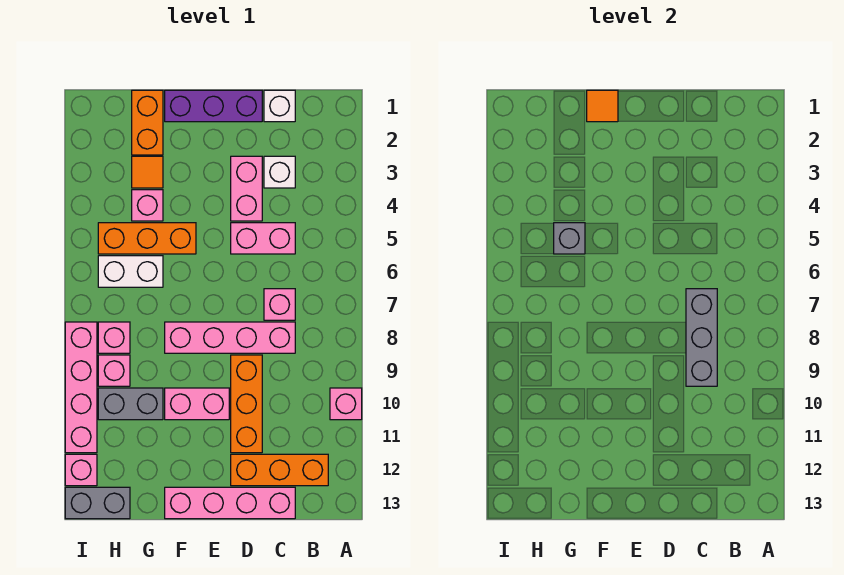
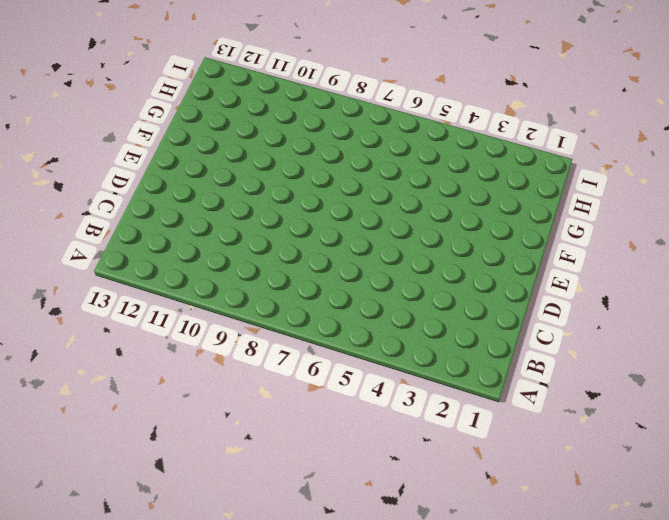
none -> pink brick A10 level 1
none -> orange brick B12:D12 level 1
none -> white brick C1 level 1

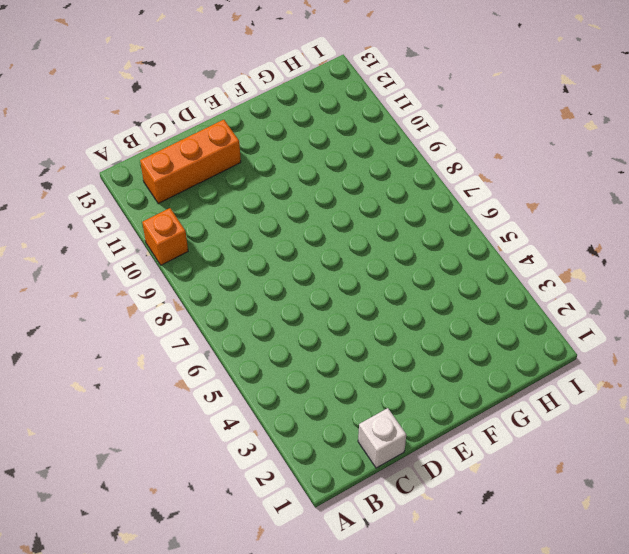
orange brick A10 level 1 -> pink brick A10 level 1
none -> white brick C3 level 1
none -> pink brick C5:D5 level 1
none -> pink brick C7 level 1

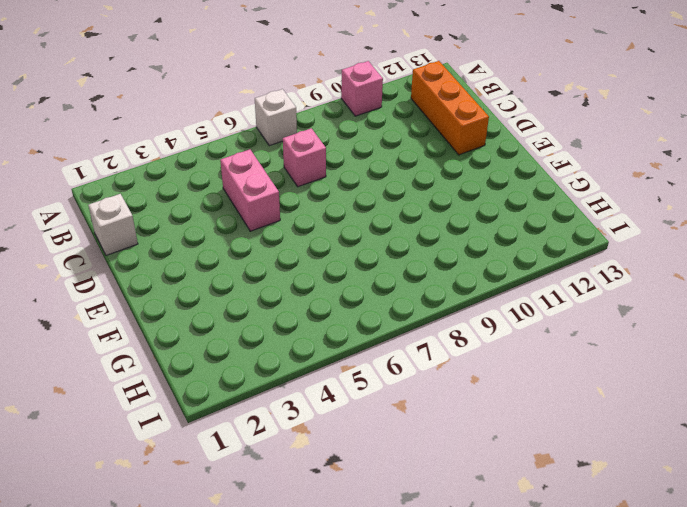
white brick A7 level 1 -> white brick C3 level 1
none -> pink brick C8:F8 level 1
none -> pink brick C13:F13 level 1
none -> purple brick D1:F1 level 1

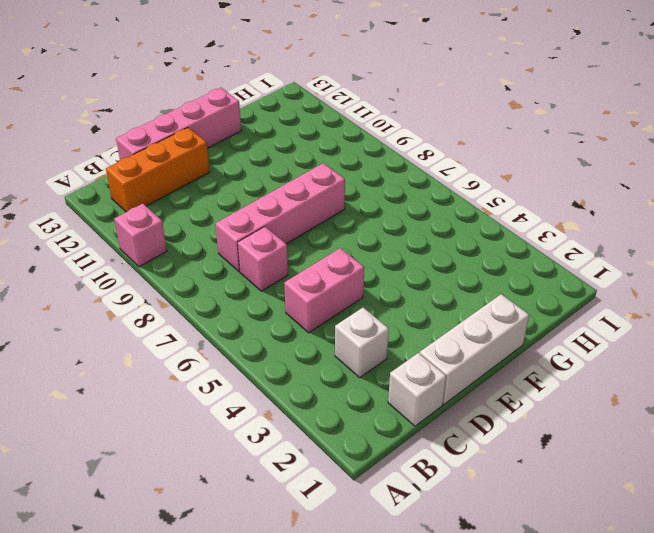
white brick D1:F1 level 1 -> purple brick D1:F1 level 1
none -> pink brick D3:D4 level 1
none -> orange brick D9:D11 level 1
none -> pink brick E10:F10 level 1

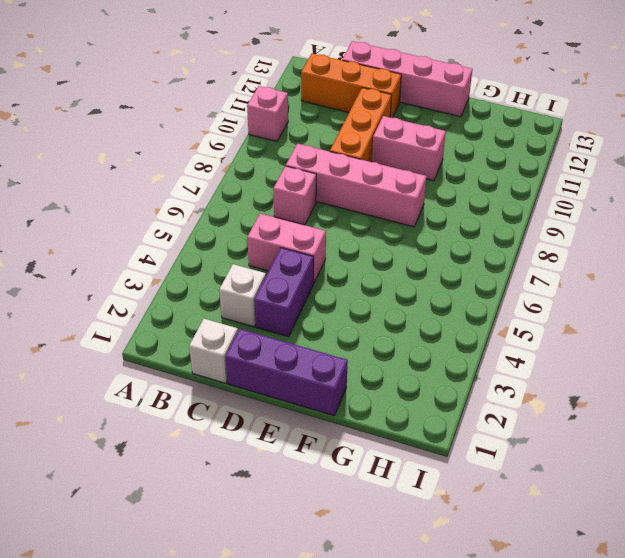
purple brick D3:D4 level 1 -> pink brick D3:D4 level 1
none -> orange brick F5:H5 level 1
none -> orange brick G1:G2 level 1
none -> orange tile G3 level 1

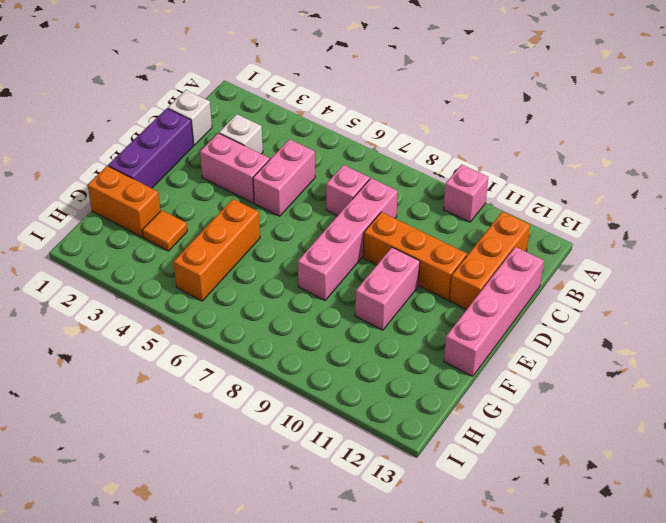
none -> pink brick G4 level 1
none -> white brick G6:H6 level 1
none -> grey brick G10:H10 level 1

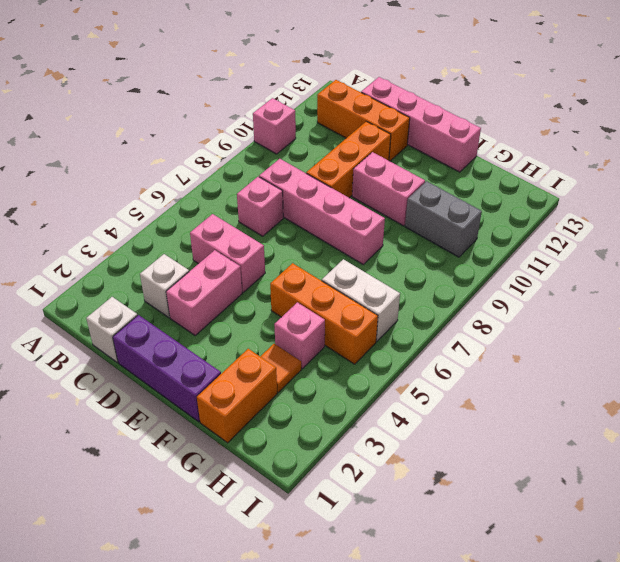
none -> pink brick H8 level 1
none -> pink brick H9 level 1
none -> grey brick H13:I13 level 1

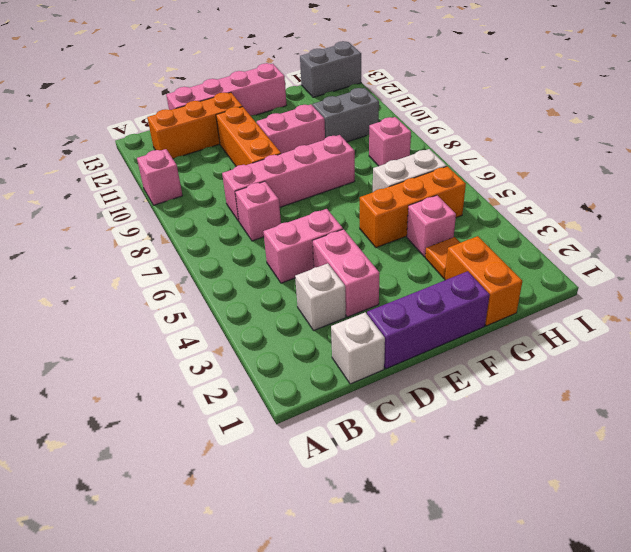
none -> pink brick H9 level 1
none -> pink brick I8:I11 level 1
none -> pink brick I12 level 1

